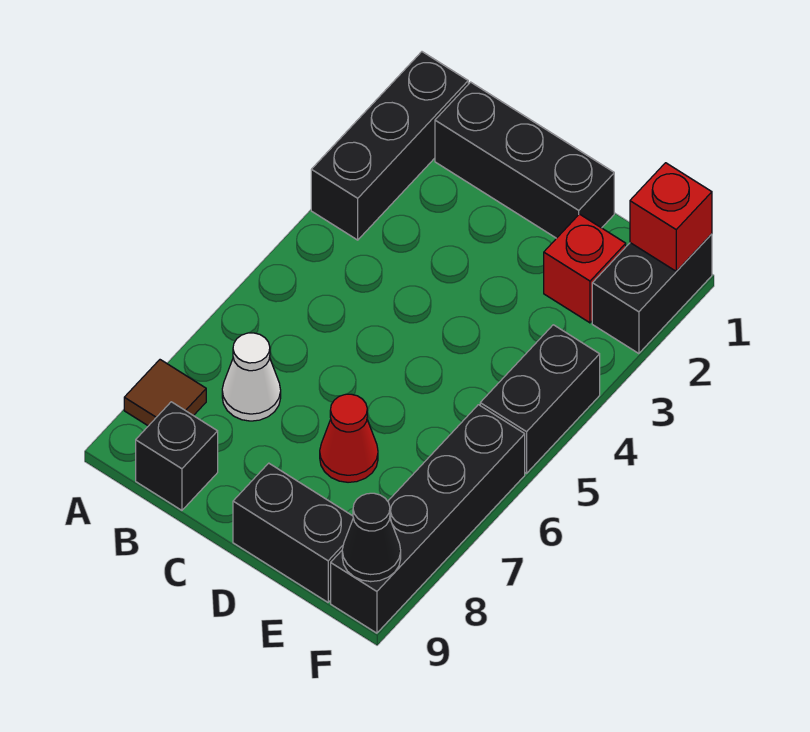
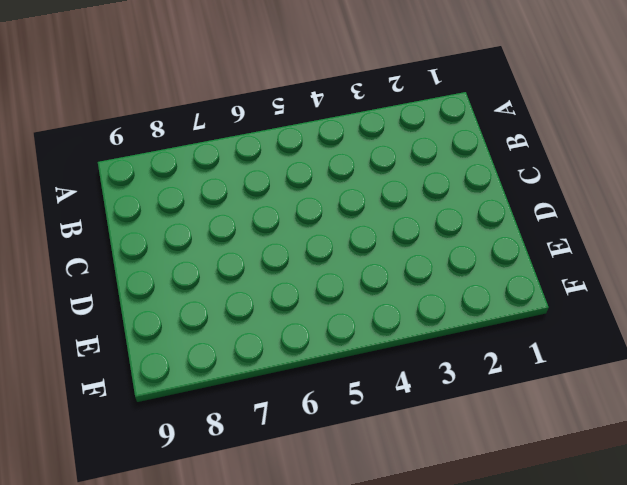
none -> black brick A1:A3 level 1
none -> brown tile A8 level 1
none -> black brick B1:D1 level 1

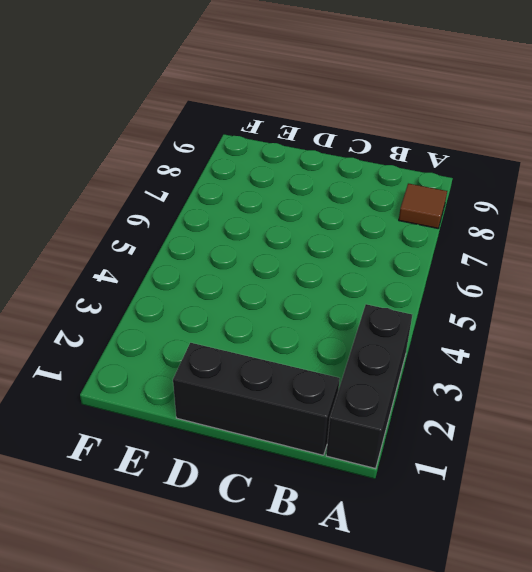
none -> white cone B7 level 1
none -> black brick B9 level 1
none -> red cone D7 level 1

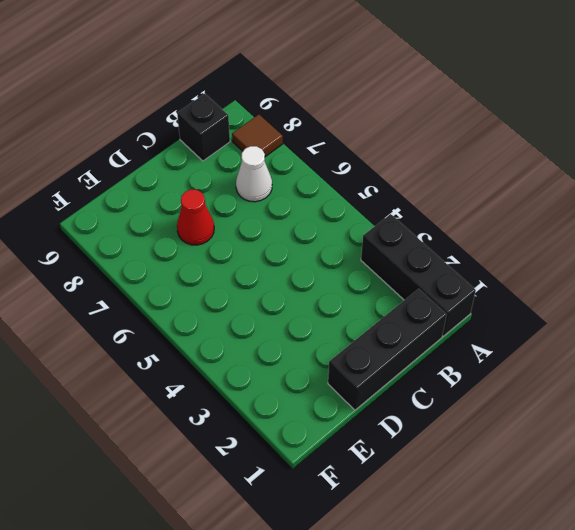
none -> black brick D9:E9 level 1
none -> red brick E2 level 1
none -> black brick F1:F2 level 1

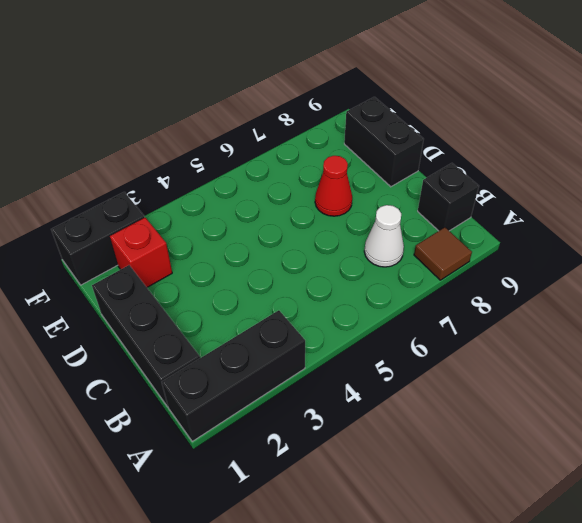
none -> black brick F4:F5 level 1
none -> black brick F6:F9 level 1
none -> red brick F1 level 2

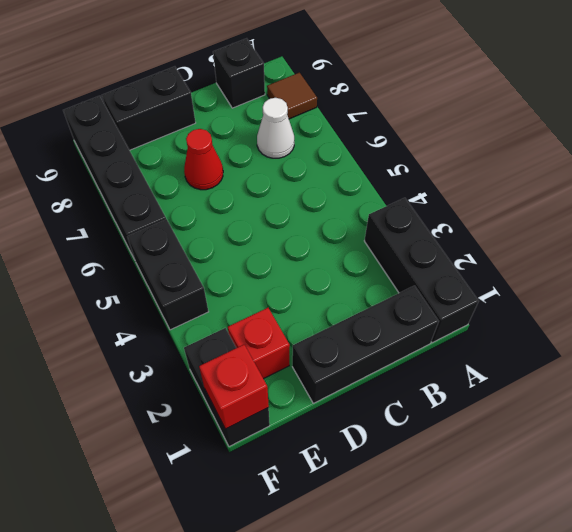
none -> black cone F9 level 2

